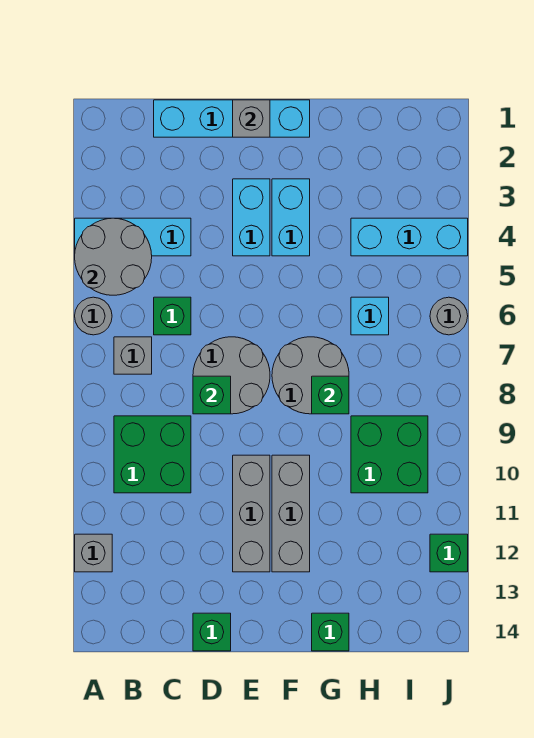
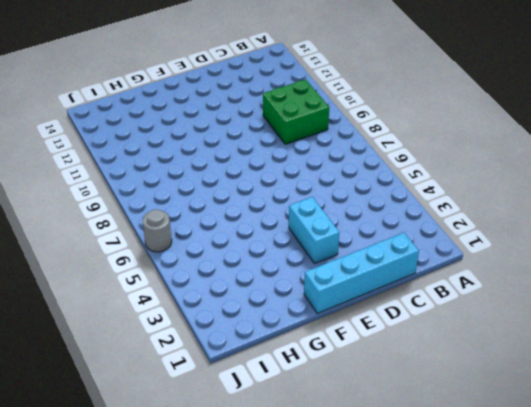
none -> cyan brick A4:C4 level 1
none -> grey round brick A6 level 1
none -> grey brick A12 level 1

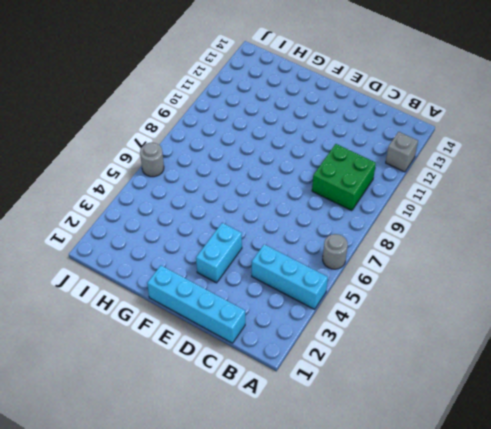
none -> grey brick B7 level 1
none -> green brick C6 level 1
none -> grey round brick D7:E8 level 1

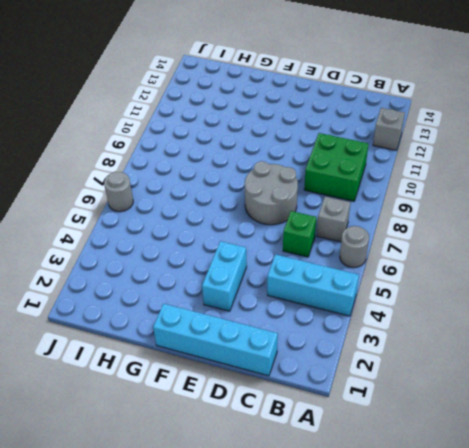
none -> green brick D14 level 1
none -> grey brick E10:E12 level 1
none -> cyan brick F3:F4 level 1

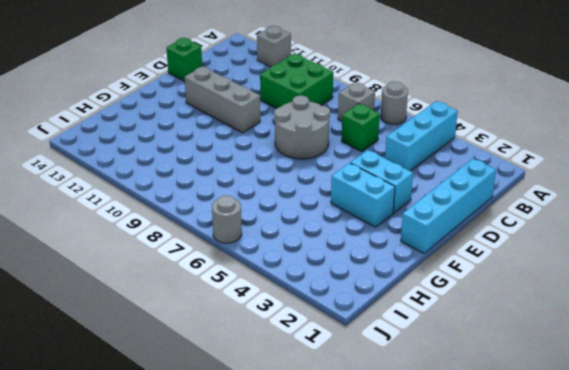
none -> grey round brick F7:G8 level 1
none -> grey brick F10:F12 level 1
none -> green brick G14 level 1

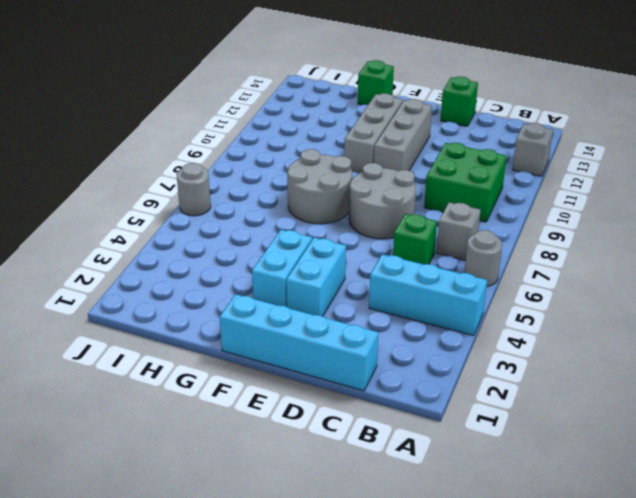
none -> cyan brick H4:J4 level 1
none -> cyan brick H6 level 1
none -> green brick H9:I10 level 1

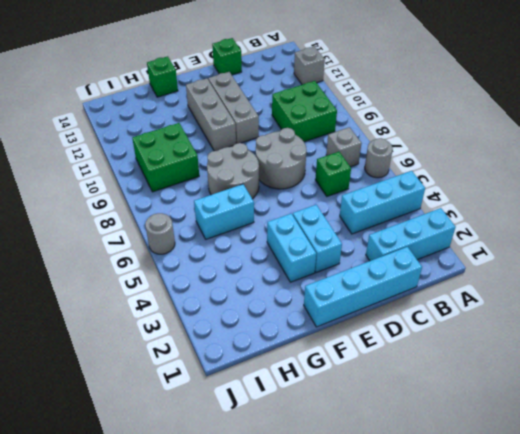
cyan brick A2:C2 level 1 -> cyan brick H4:J4 level 1
cyan brick G6:H6 level 1 -> cyan brick H6 level 1
none -> green brick J12 level 1
none -> grey round brick A4:B5 level 2
none -> green brick D8 level 2

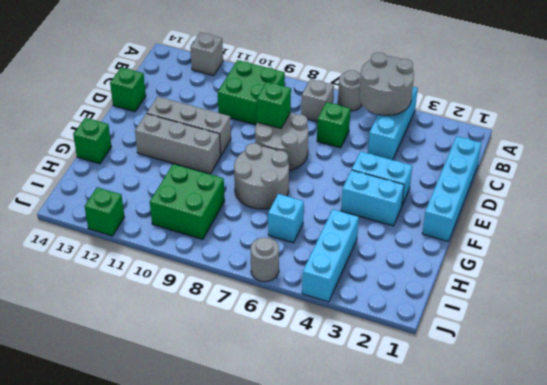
none -> grey brick E1 level 2
none -> green brick G8 level 2

